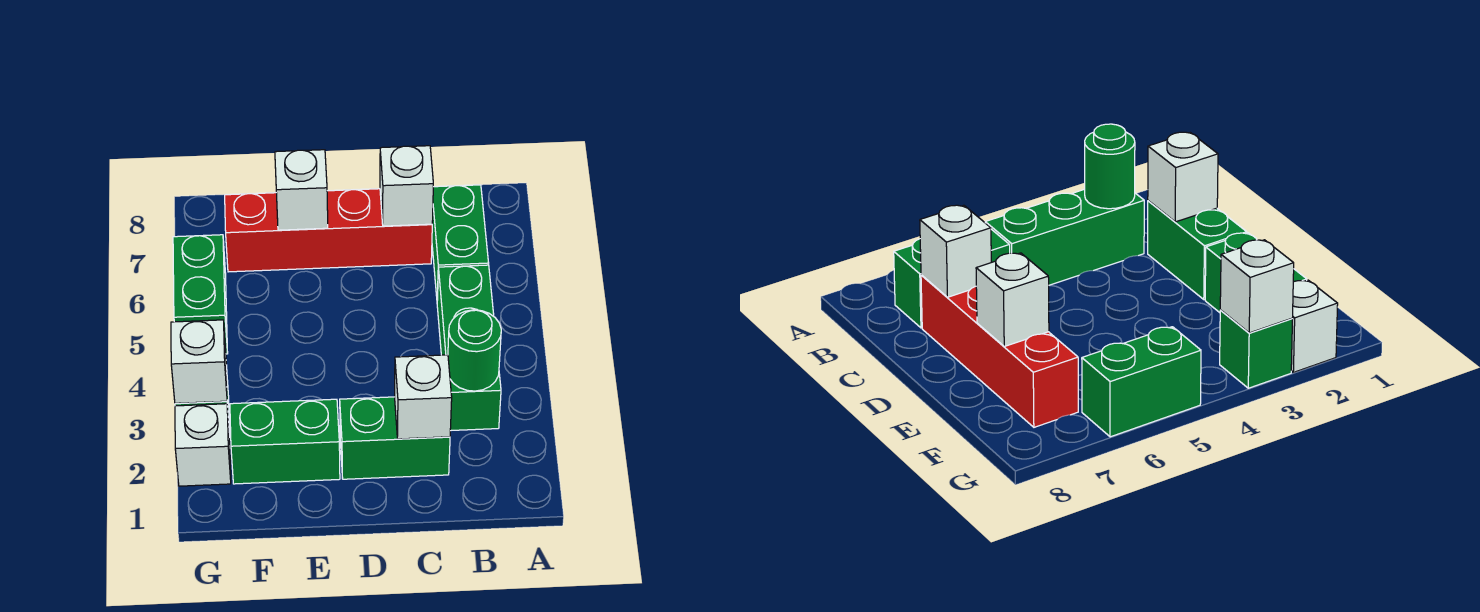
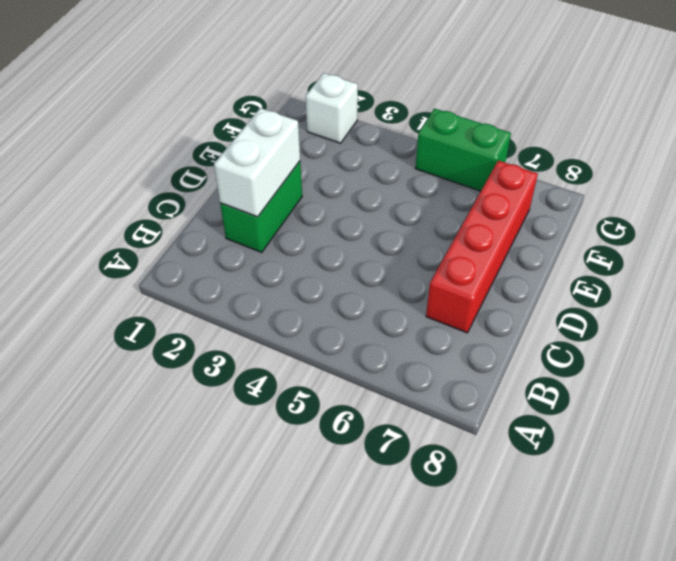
white brick C2:D2 level 2 -> white brick C2 level 2
none -> green brick B3:B5 level 1
none -> green brick B6:B7 level 1
none -> green brick E2:F2 level 1

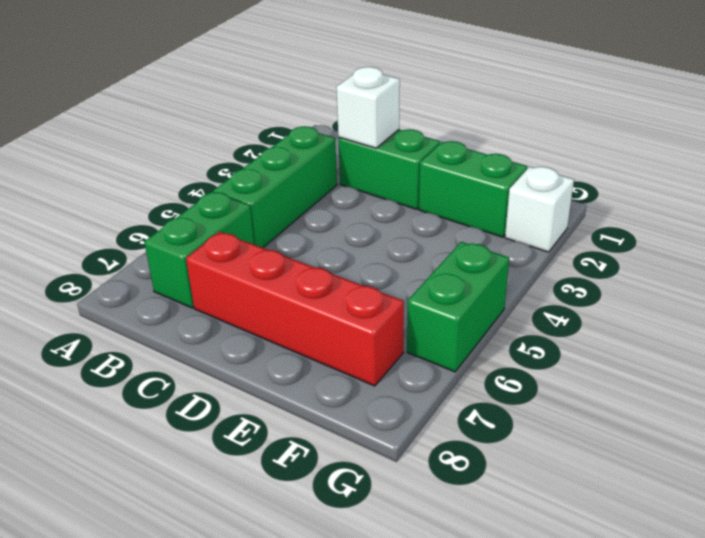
none -> green brick G3 level 1
none -> green round brick B3 level 2
none -> white brick C7 level 2

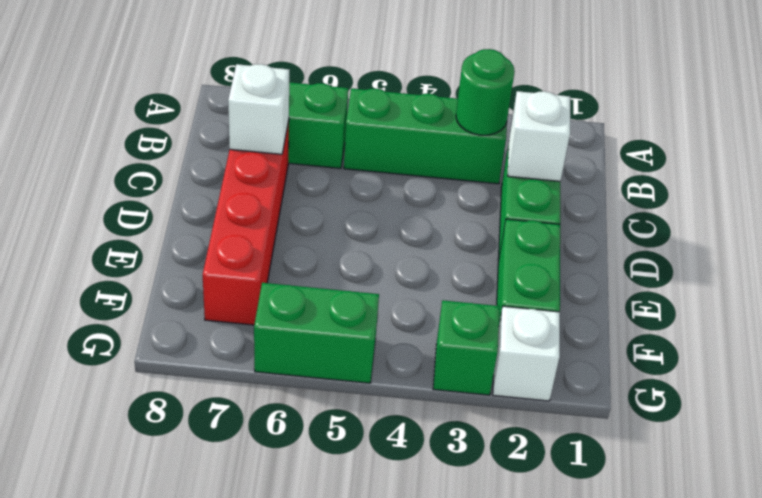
none -> white brick E7 level 2
none -> white brick G3 level 2

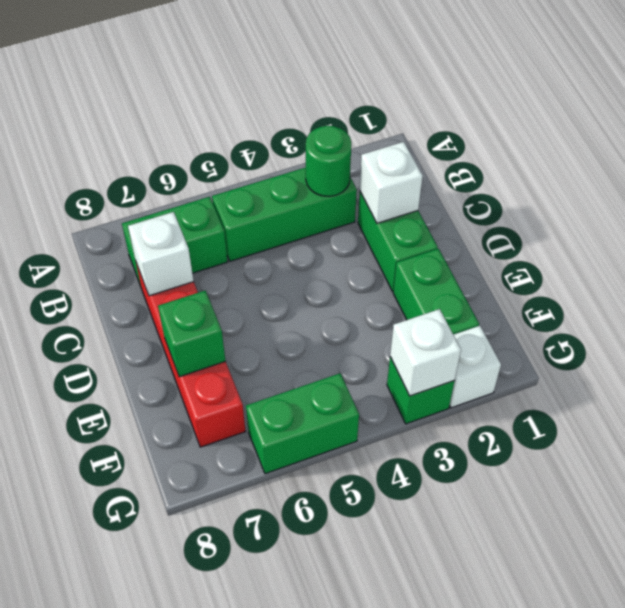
green brick E7 level 2 -> white brick E7 level 2

